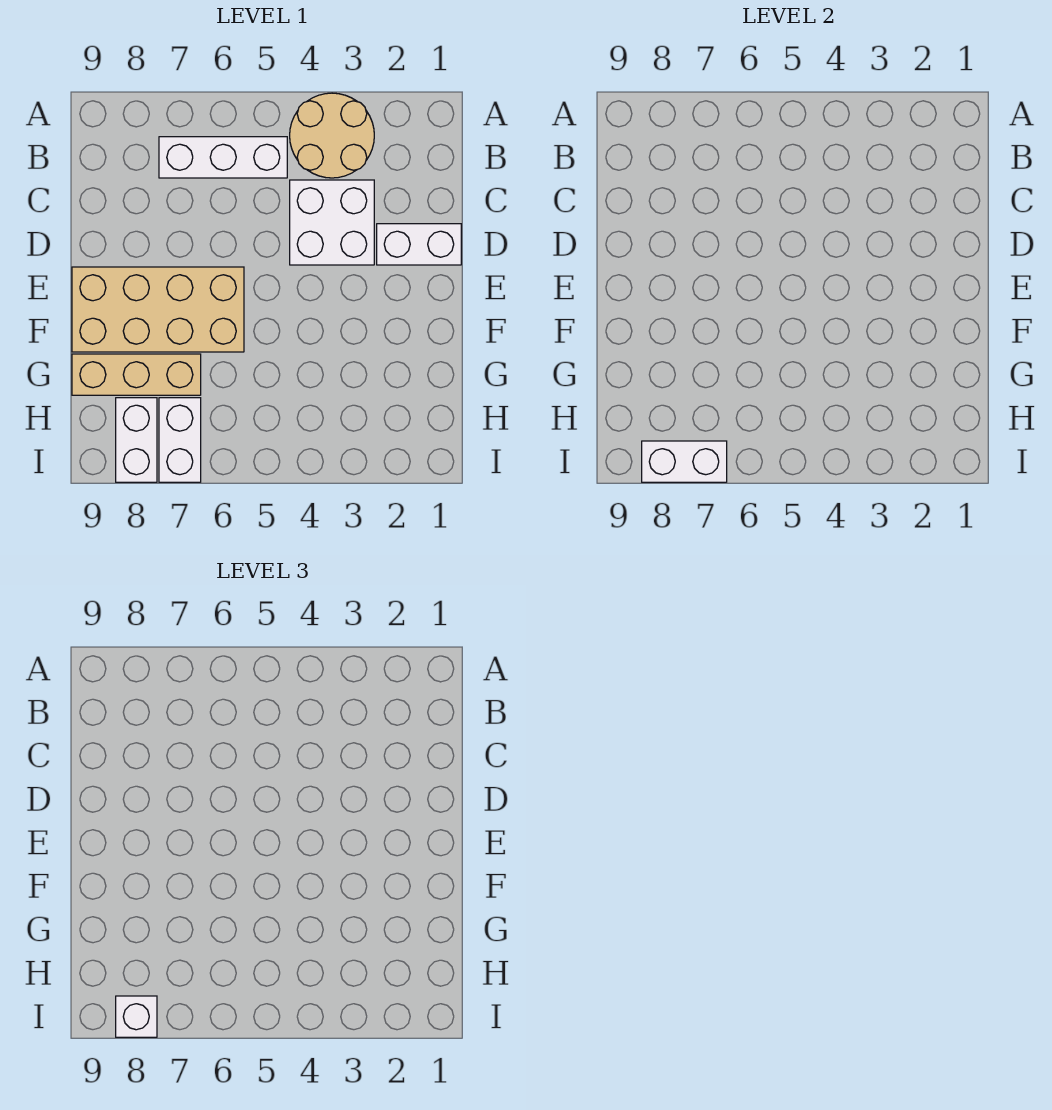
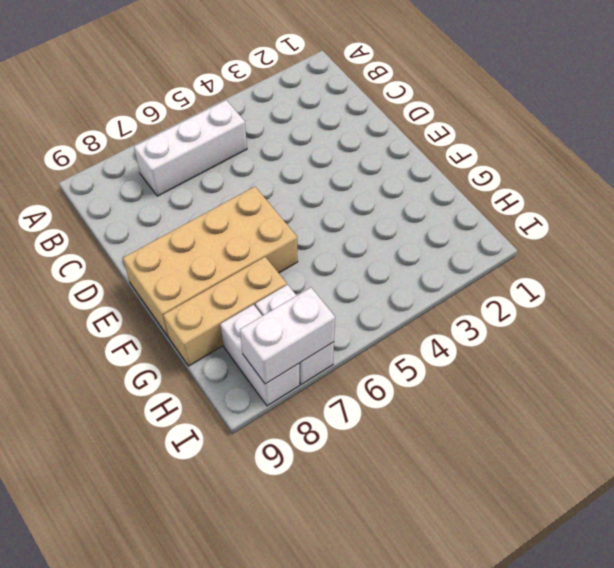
none -> tan round brick A3:B4 level 1
none -> white brick C3:D4 level 1

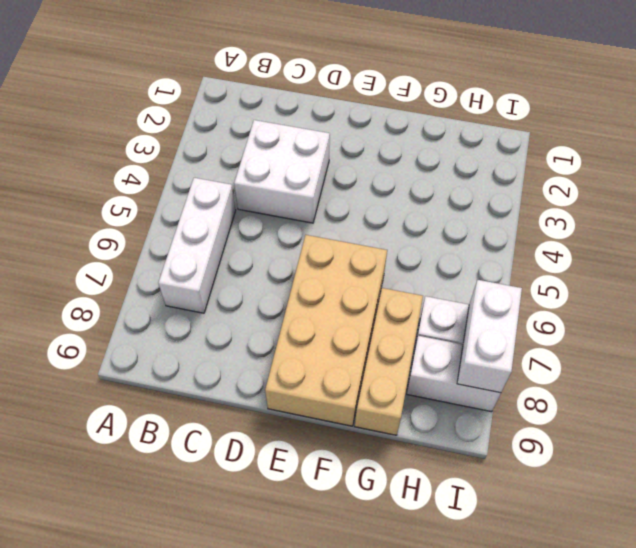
none -> tan round brick A3:B4 level 1
none -> white brick D1:D2 level 1

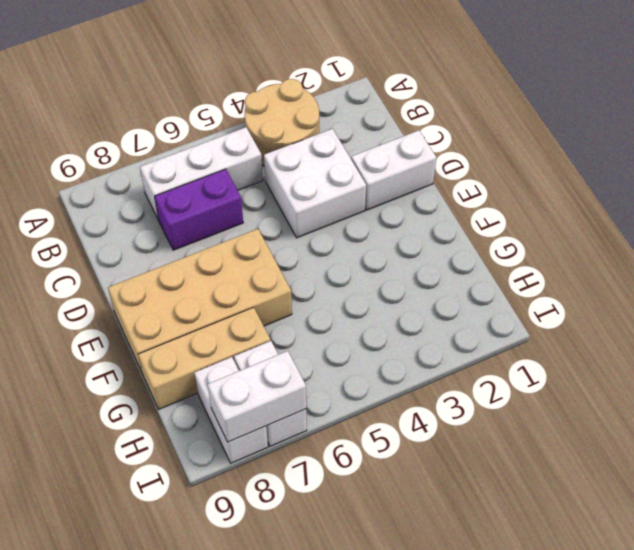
purple brick C6:C7 level 1 -> none
none -> white brick I8 level 3

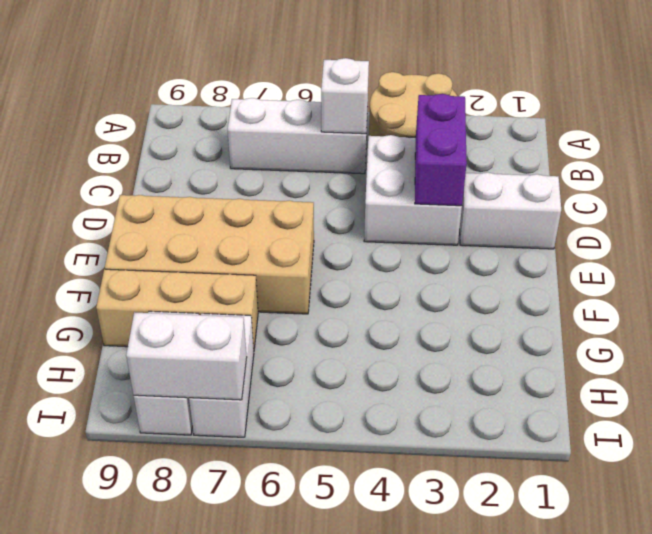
white brick B5 level 2 -> white brick I8 level 3
purple brick C3:D3 level 2 -> none

